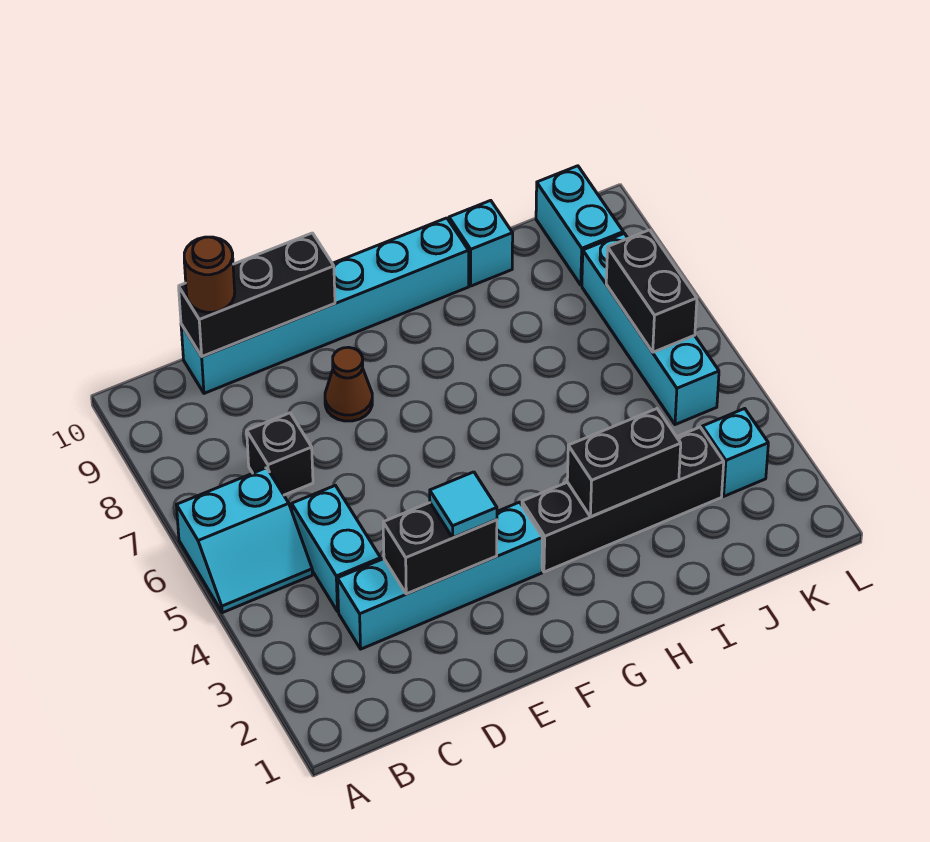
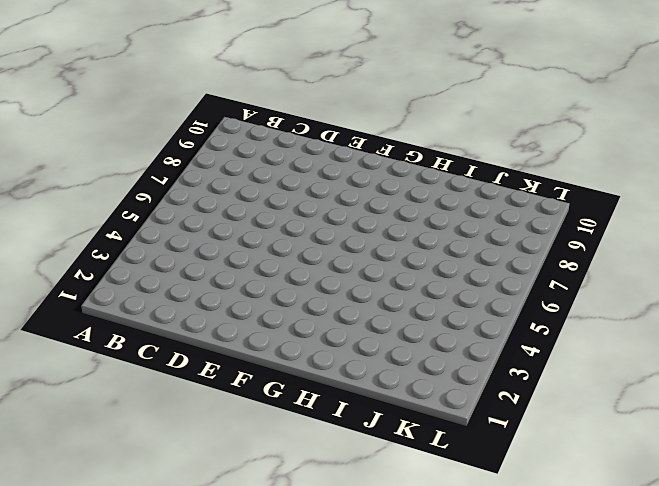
none -> cyan slope A5:B6 level 1 top 6
none -> cyan brick C3:F3 level 1
none -> cyan brick C4:C5 level 1

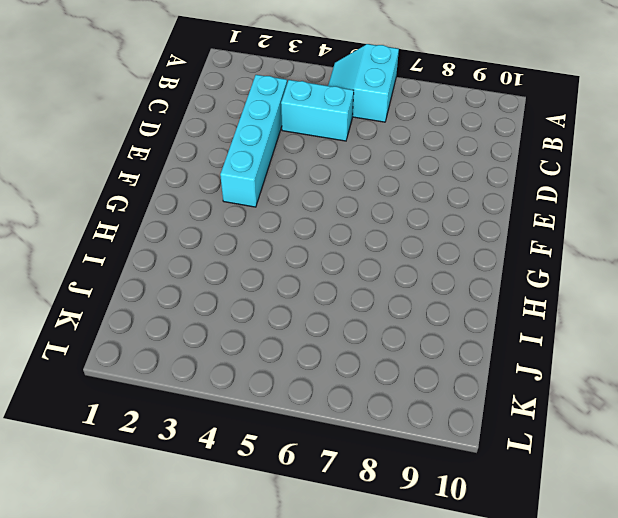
none -> black brick C7 level 1
none -> cyan brick C10:H10 level 1
none -> brown cone E8 level 1

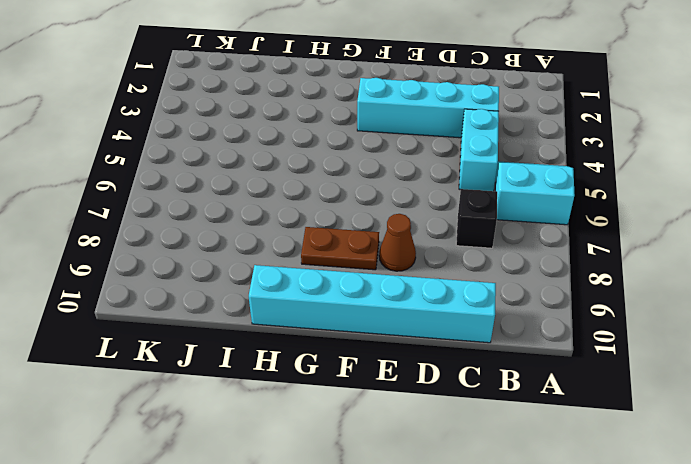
brown plate F8:G8 level 1 -> none
none -> black brick G3:J3 level 1
none -> cyan brick I10 level 1
none -> cyan brick K3 level 1

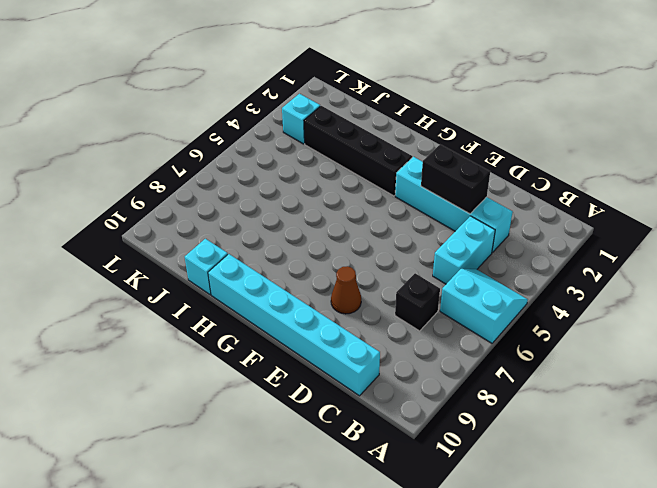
none -> cyan brick K5:K8 level 1
none -> cyan brick K9:K10 level 1
none -> black brick C10:E10 level 2

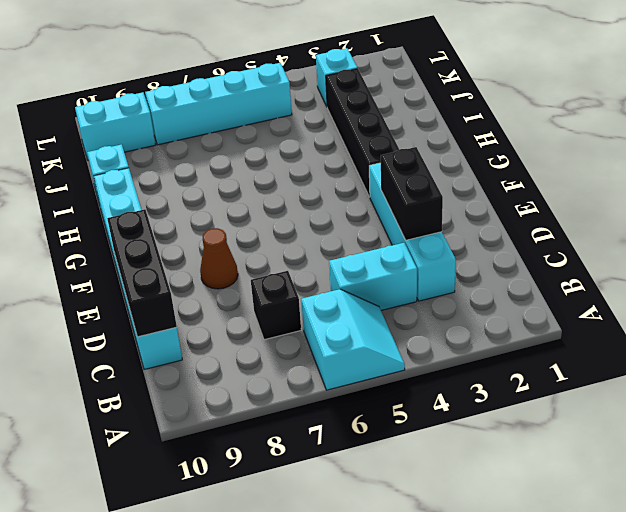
none -> black brick H3:I3 level 2
none -> black brick K6:K7 level 2
none -> brown round brick C10 level 3

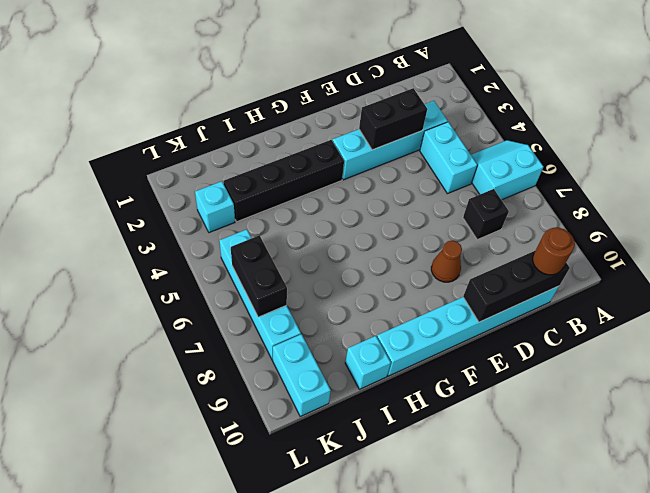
none -> black brick H3:I3 level 2
none -> cyan tile E3 level 3

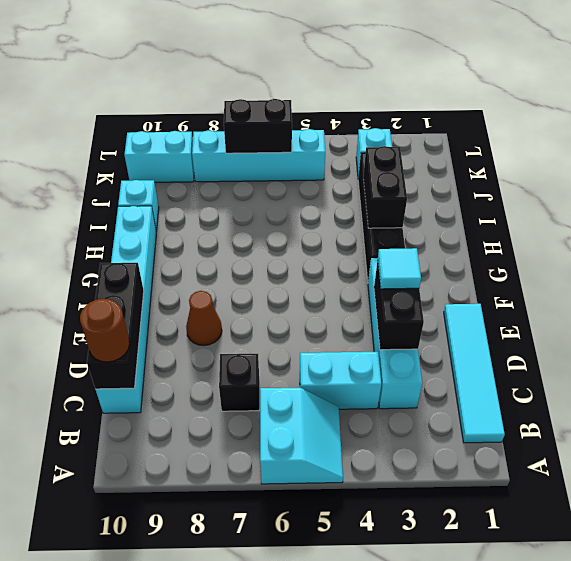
cyan tile B1:E1 level 1 -> none

